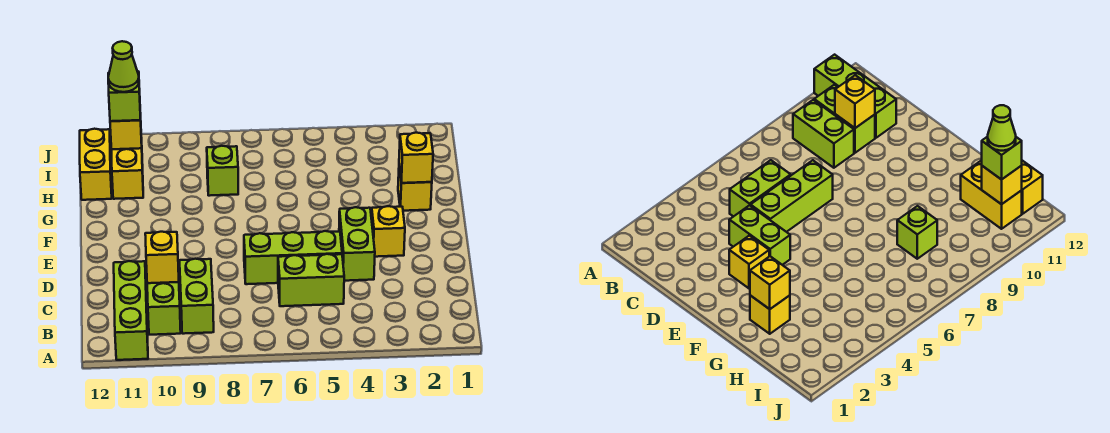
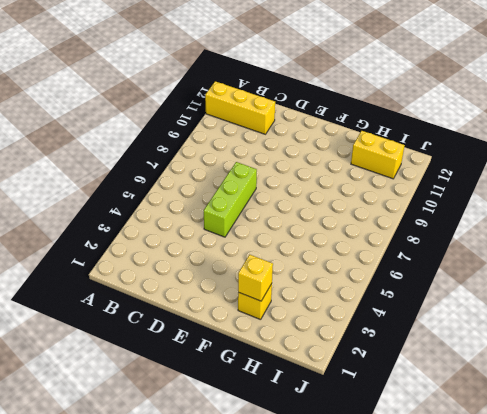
yellow brick A11:C11 level 1 -> lime brick A11:C11 level 1
none -> lime brick B9:C9 level 1
none -> lime brick B10:C10 level 1
none -> lime brick C5:C6 level 1

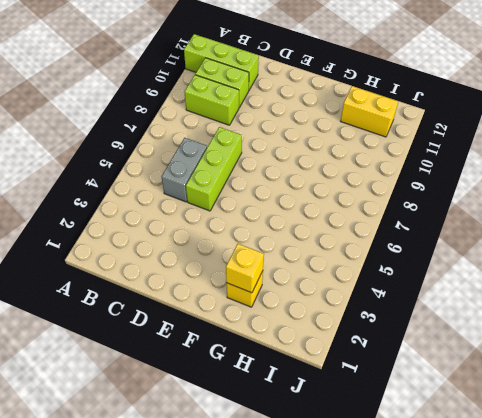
grey brick C5:C6 level 1 -> lime brick C5:C6 level 1
none -> lime brick D4:E4 level 1
none -> yellow brick E3 level 1
none -> lime brick H8 level 1

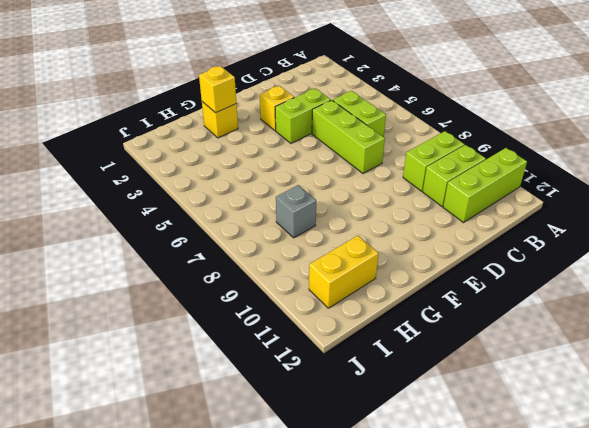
grey brick H8 level 1 -> lime brick H8 level 1
none -> yellow brick H12:I12 level 1
none -> yellow brick C10 level 2
none -> yellow brick I11 level 2

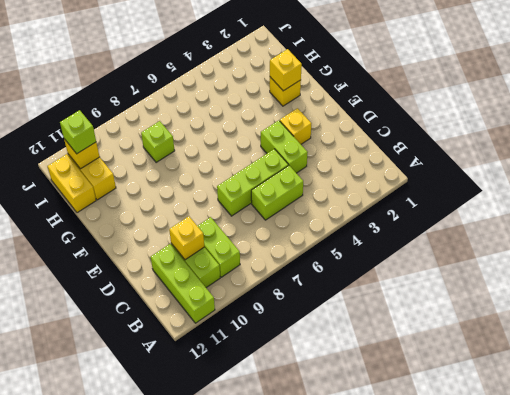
none -> lime cone I11 level 4

